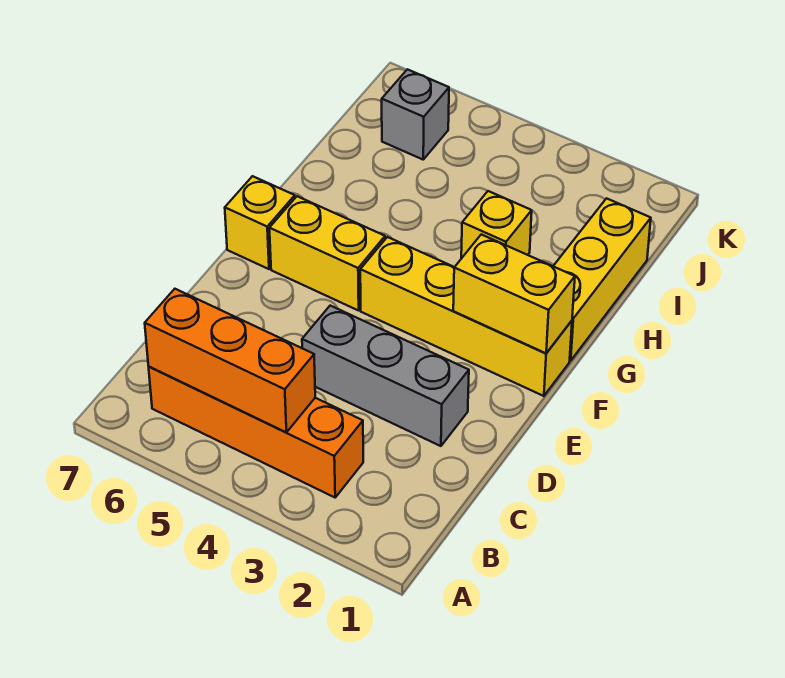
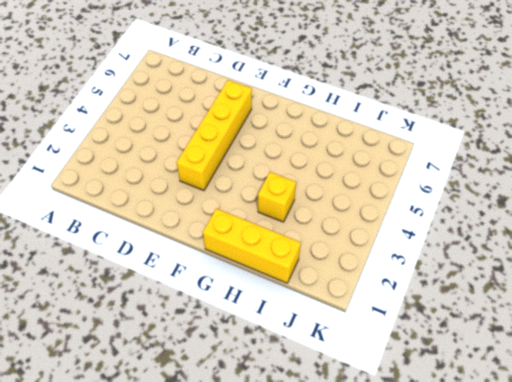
yellow brick E3:E6 level 1 -> yellow brick F1:F4 level 1
none -> orange brick B3:B6 level 1
none -> grey brick D2:D4 level 1

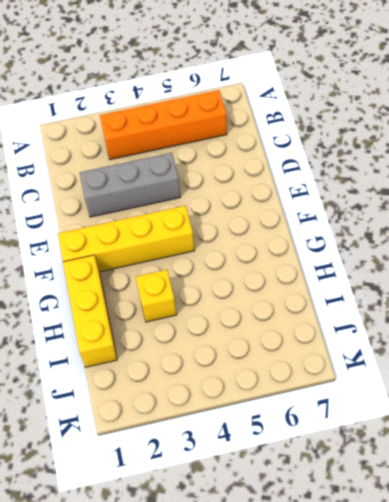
none -> yellow brick F5:F6 level 1
none -> yellow brick F7 level 1

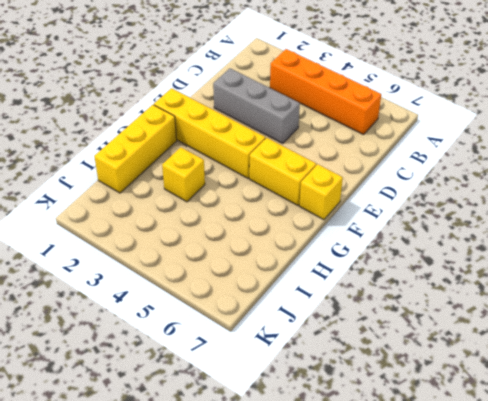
none -> grey brick J6 level 1
none -> orange brick B4:B6 level 2

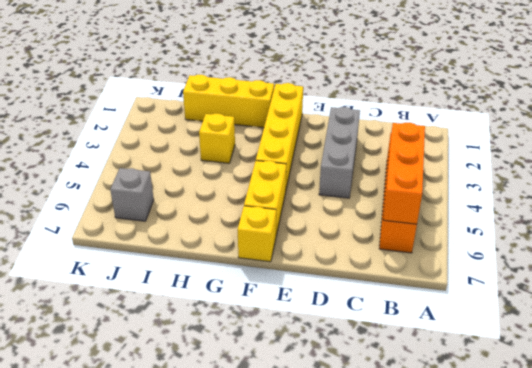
none -> yellow brick F1:F2 level 2

